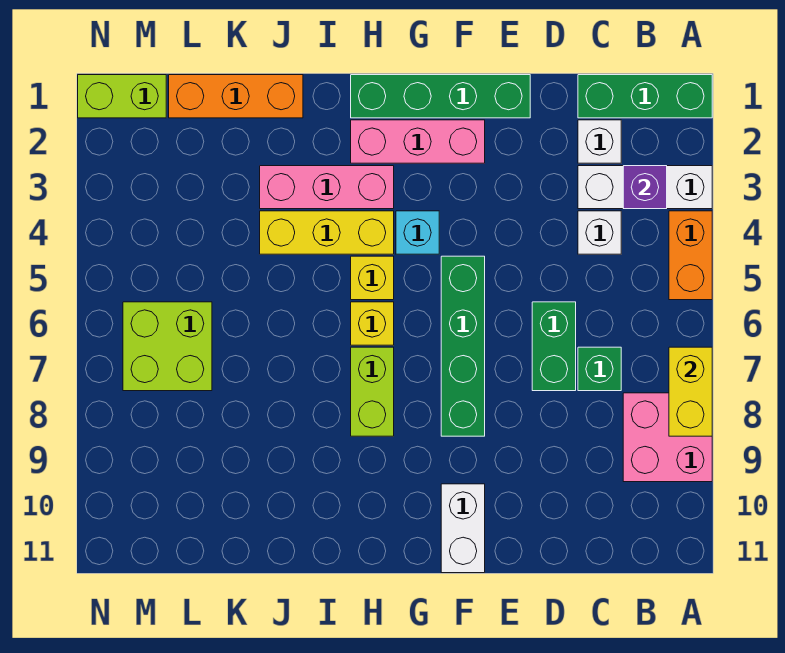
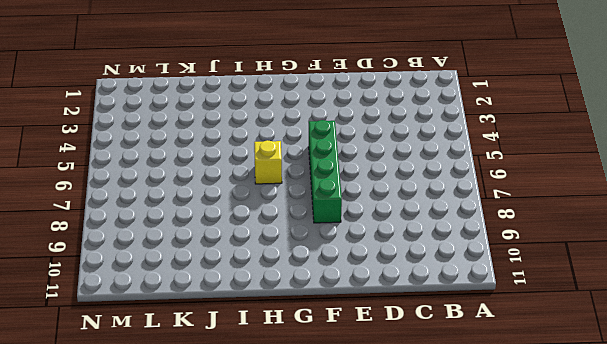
none -> green brick A1:C1 level 1
none -> white brick A3:C3 level 1
none -> orange brick A4:A5 level 1

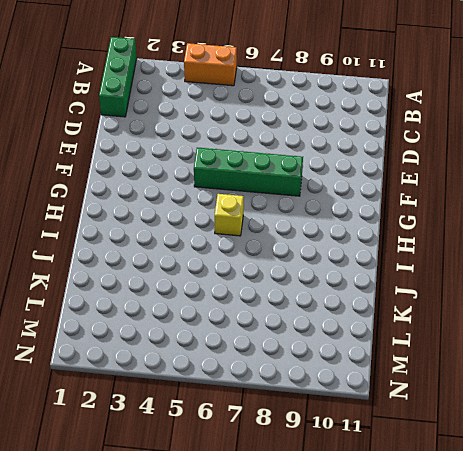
none -> white brick A3:C3 level 1
none -> pink brick A8:B9 level 1
none -> white brick C2 level 1

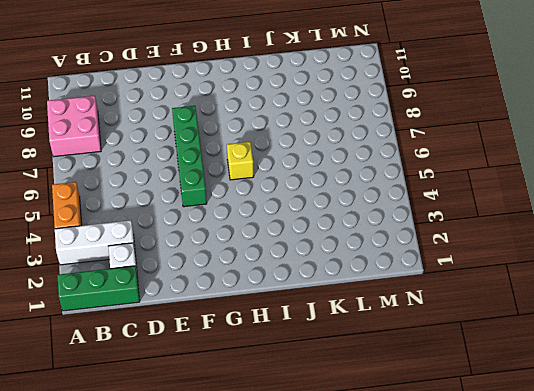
none -> white brick C4 level 1
none -> green brick C7 level 1
none -> green brick D6:D7 level 1

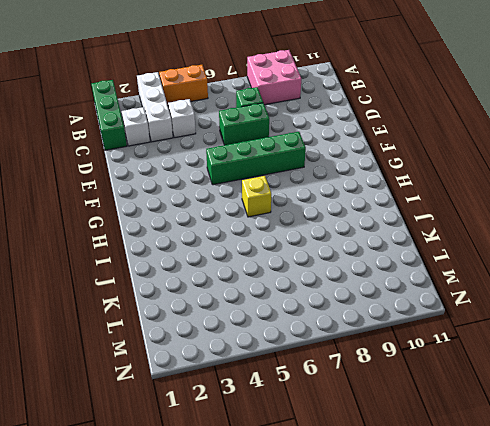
none -> green brick E1:H1 level 1
none -> pink brick F2:H2 level 1
none -> white brick F10:F11 level 1

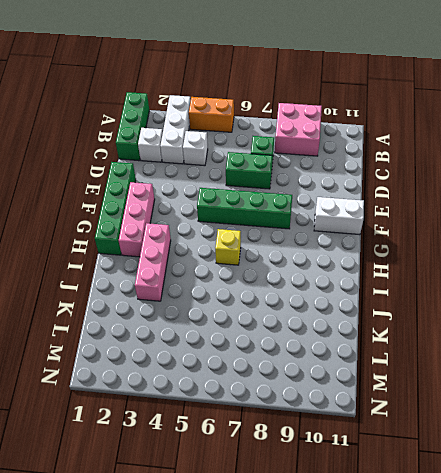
none -> cyan brick G4 level 1
none -> yellow brick H4:J4 level 1
none -> yellow brick H5 level 1

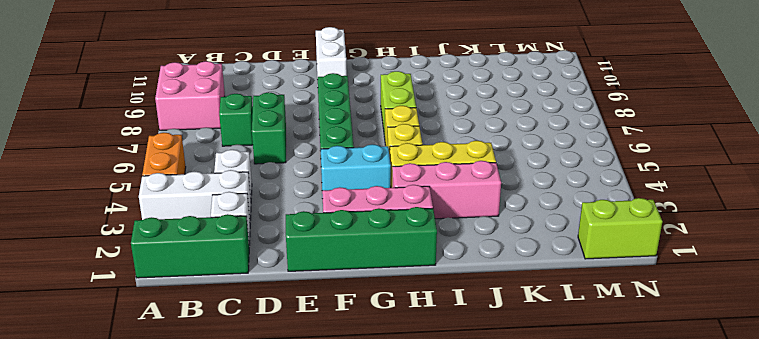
cyan brick F4:G4 level 1 -> cyan brick G4 level 1
none -> orange brick J1:L1 level 1
none -> lime brick L6:M7 level 1
none -> yellow brick A7:A8 level 2

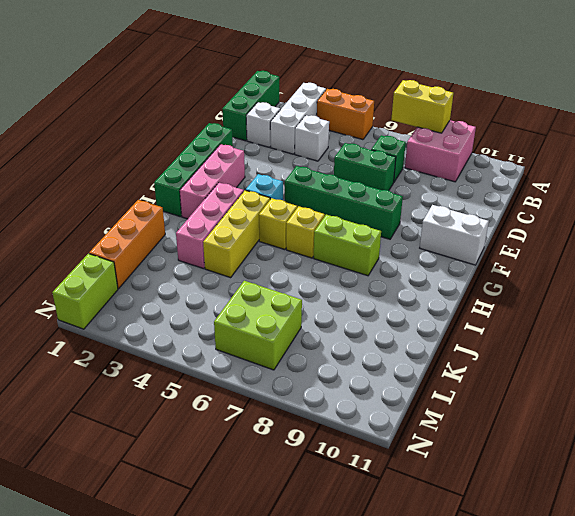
none -> purple brick B3 level 2

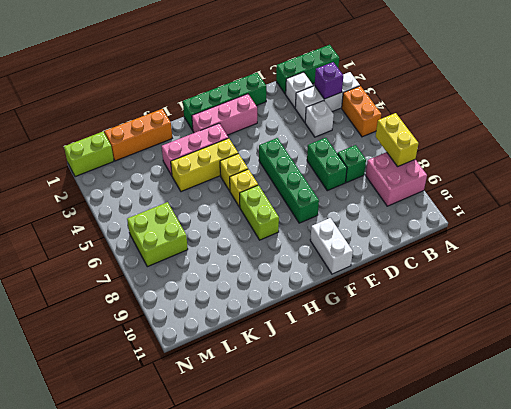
none -> cyan brick G4 level 1

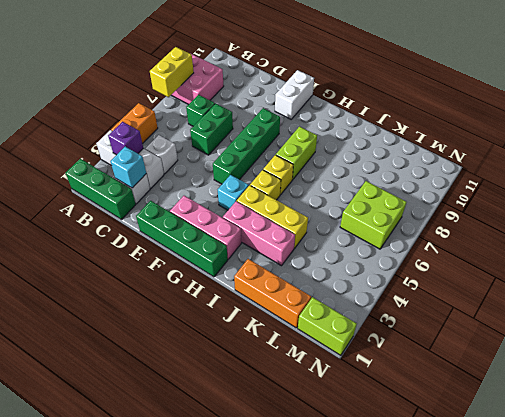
cyan brick C2 level 2 -> none

